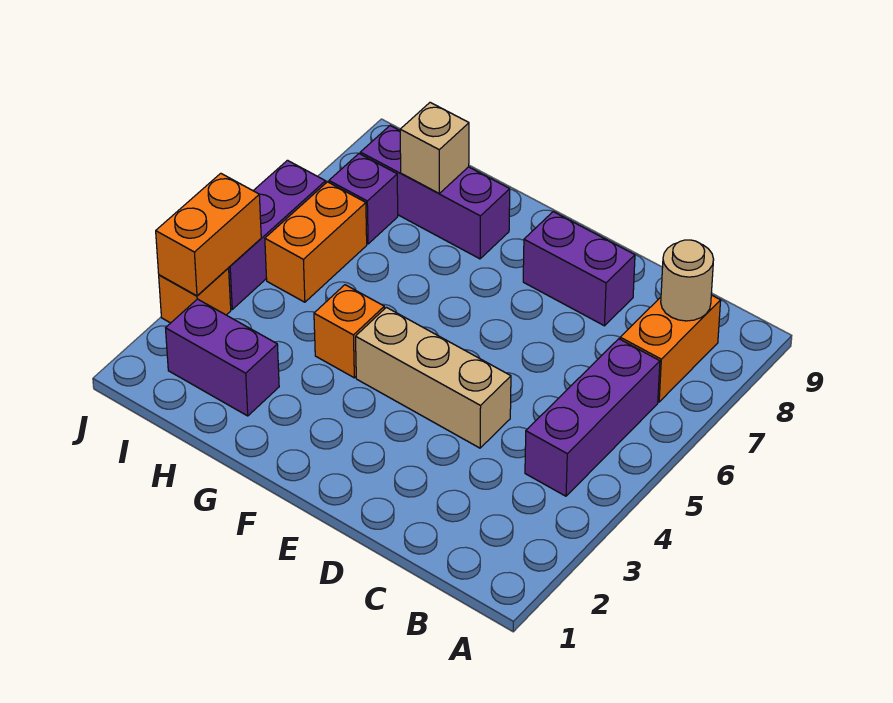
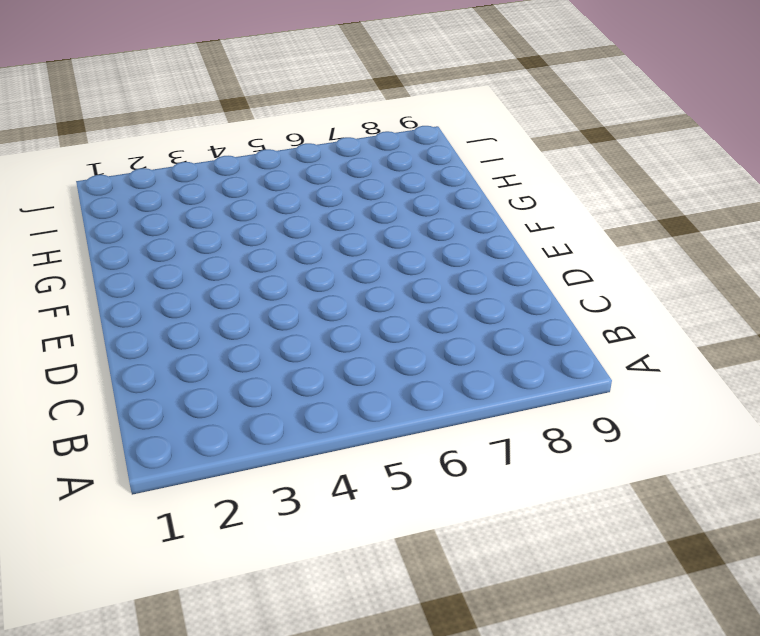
none -> purple brick B4:B6 level 1
none -> orange brick B7:B8 level 1
none -> tan brick D4:F4 level 1

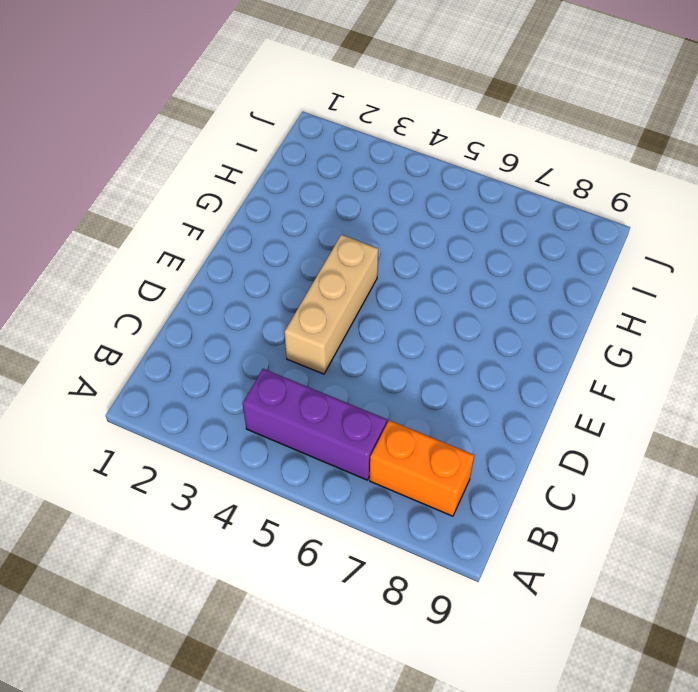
none -> purple brick D8:E8 level 1
none -> orange brick G4 level 1
none -> purple brick G8:I8 level 1

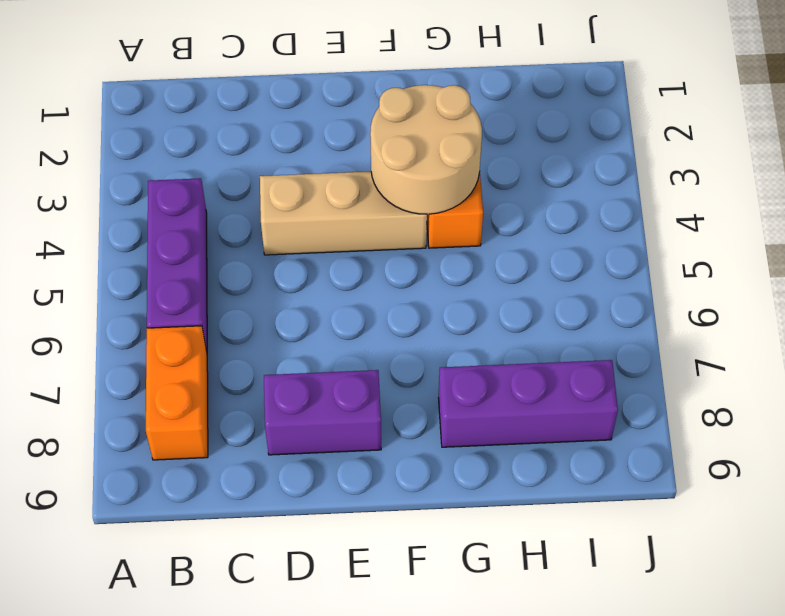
tan round brick F3:G4 level 2 -> none
none -> purple brick H2:I2 level 1
none -> orange brick I5:I6 level 1
none -> purple brick I7 level 1

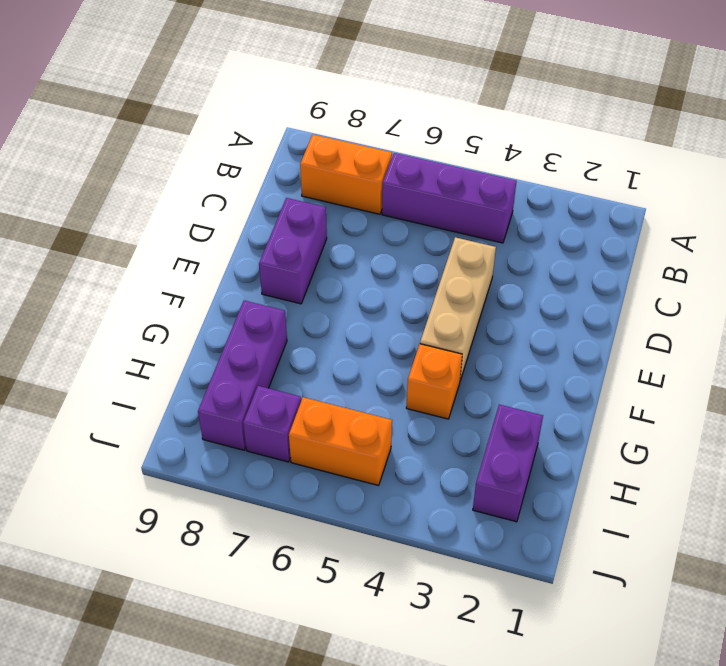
none -> orange brick J3 level 1
none -> purple brick J4:J6 level 1
none -> tan round brick B8 level 2

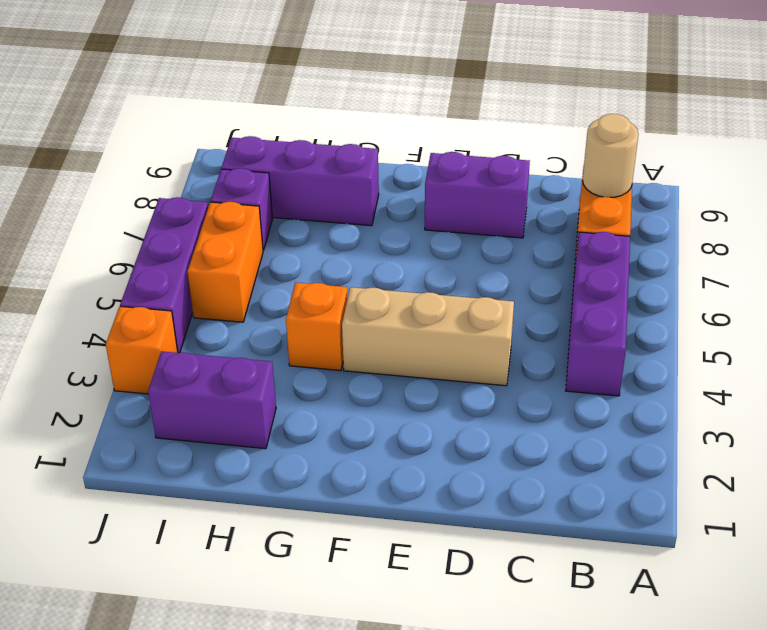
none -> tan brick H8 level 2
none -> orange brick J3:J4 level 2

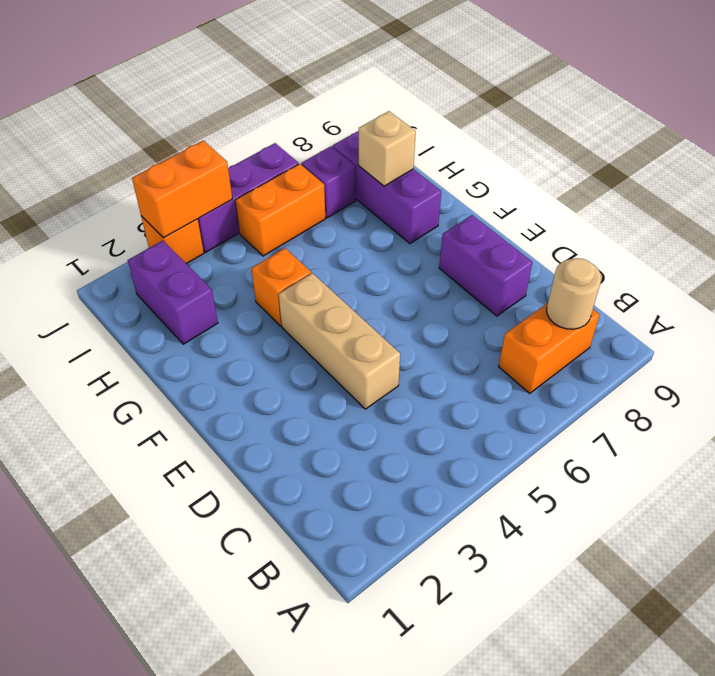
none -> purple brick B4:B6 level 1

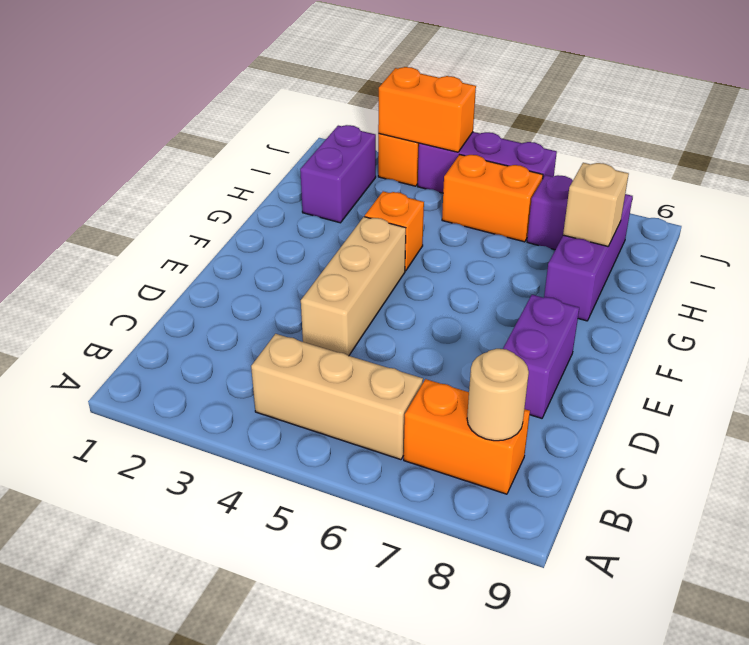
tan brick B4:B6 level 1 -> purple brick B4:B6 level 1

